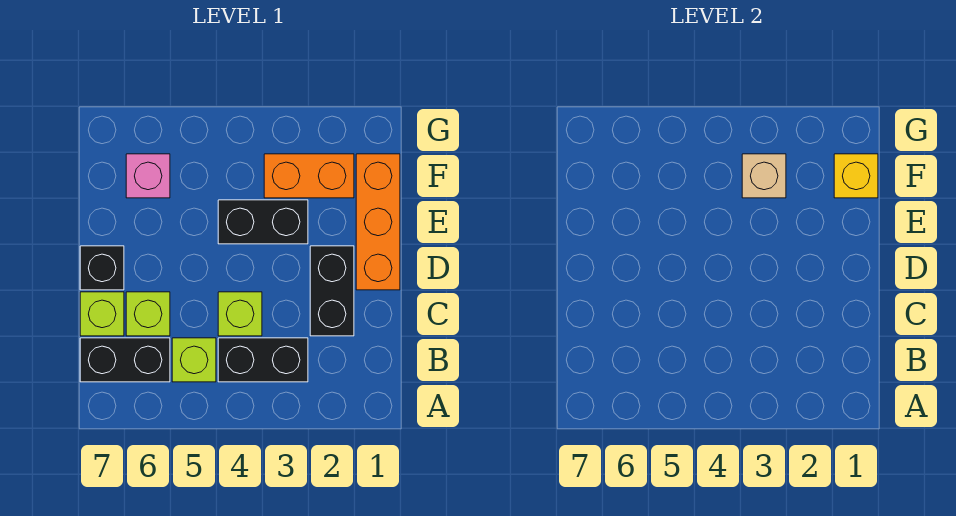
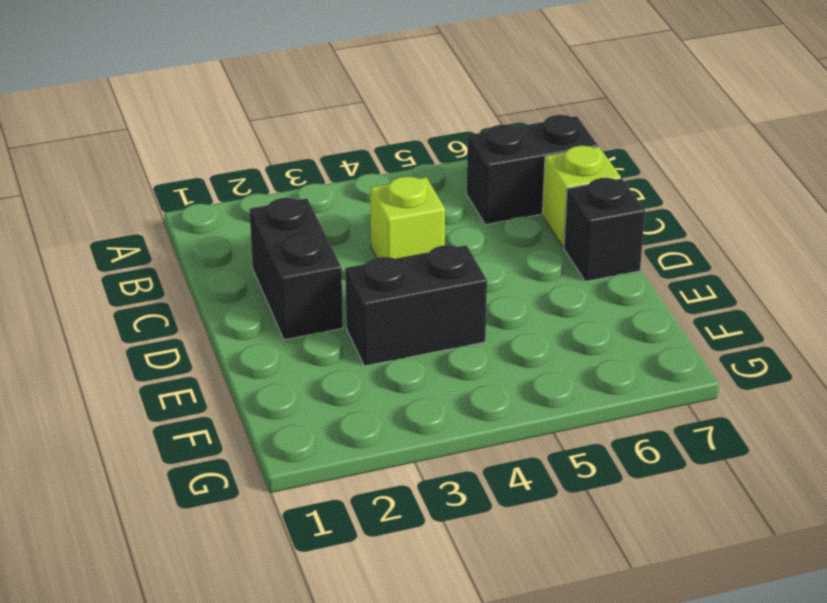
none -> black brick B3:B4 level 1
none -> lime brick B5 level 1
none -> lime brick C6 level 1

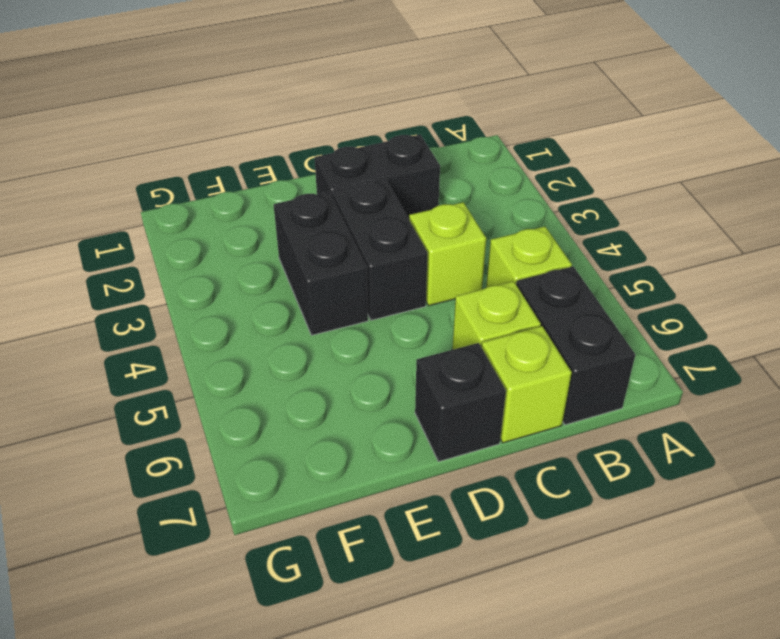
black brick D3:D4 level 1 -> black brick B3:B4 level 1
none -> orange brick D1:F1 level 1
none -> orange brick F2:F3 level 1
none -> pink brick F6 level 1

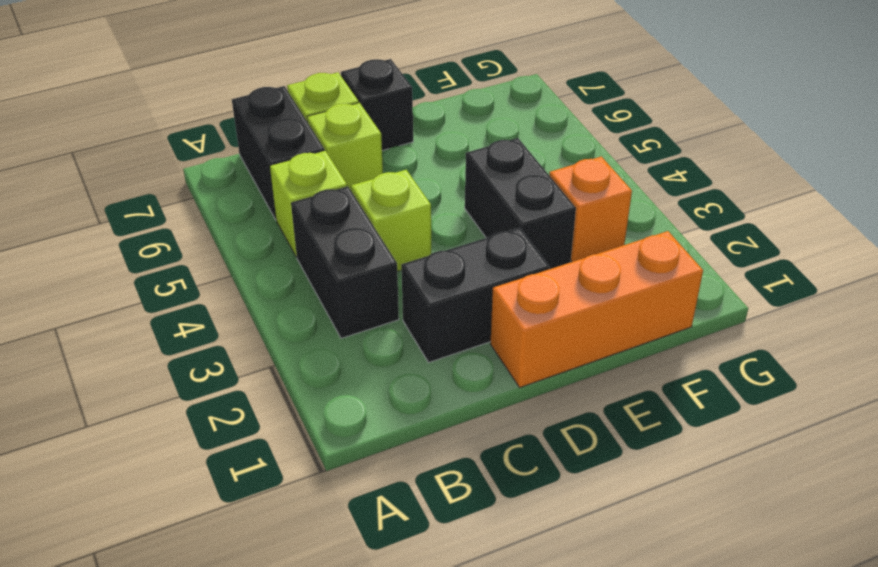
orange brick F3 level 1 -> orange brick F2:F3 level 1
none -> pink brick F6 level 1
none -> yellow brick F1 level 2
none -> tan brick F3 level 2

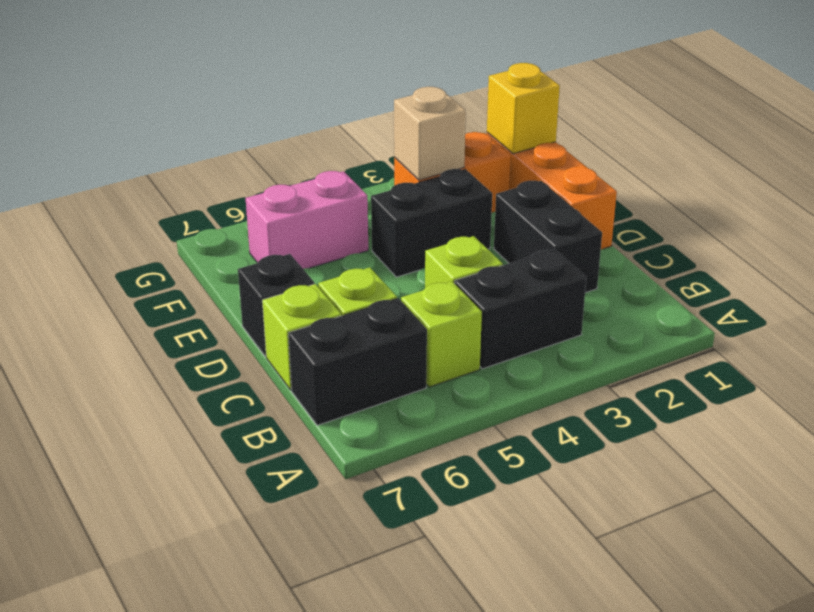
pink brick F5:F6 level 1 -> pink brick F6 level 1

